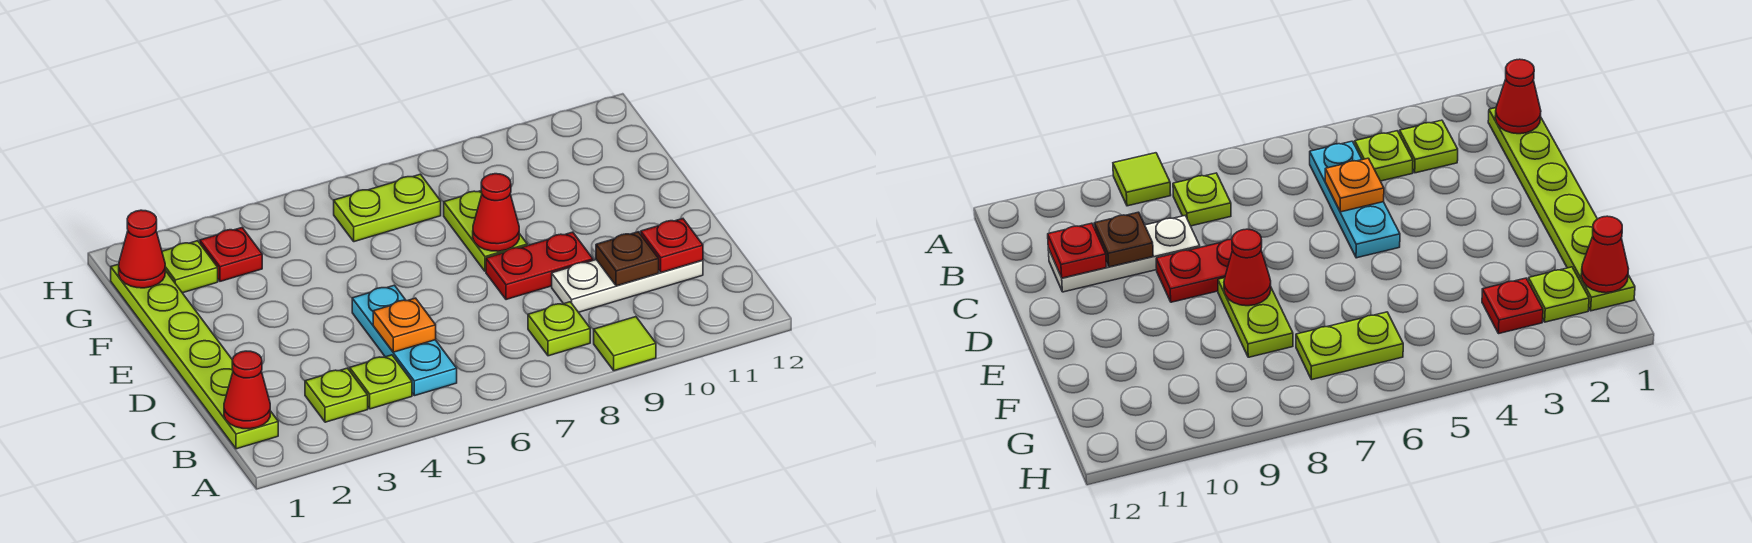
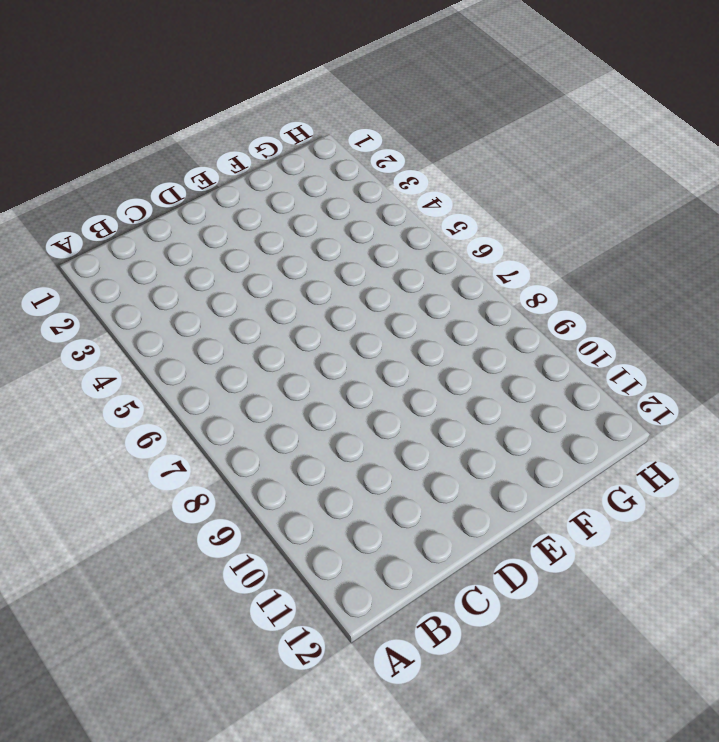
none -> lime tile A9 level 1
none -> lime plate B1:G1 level 1
none -> lime plate B3 level 1

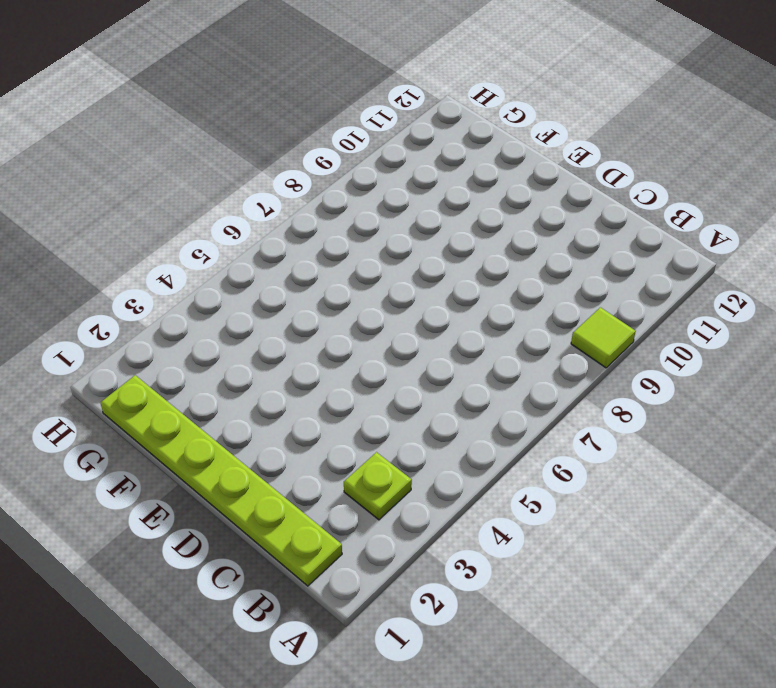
none -> lime plate B4 level 1
none -> cyan plate B5:D5 level 1
none -> lime plate B8 level 1

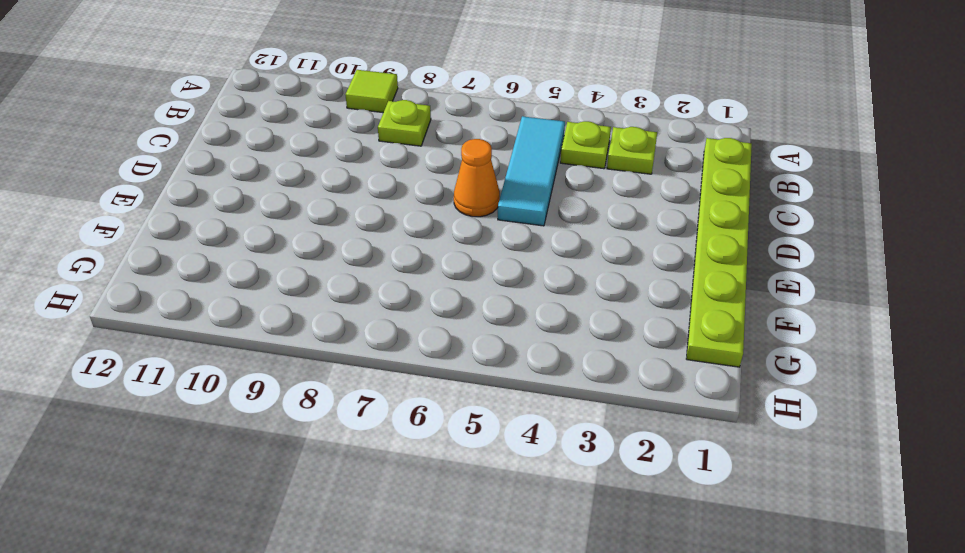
cyan tile B5:D5 level 1 -> cyan plate B5:D5 level 1
orange cone D6 level 1 -> none
none -> white plate C9:C11 level 1
none -> red plate D8:D9 level 1
none -> lime plate E8:F8 level 1

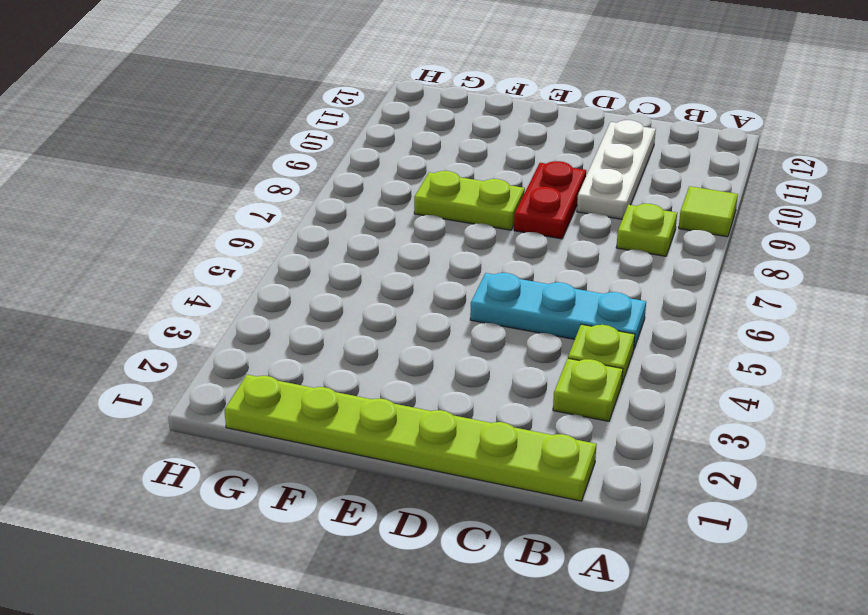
none -> lime plate G2 level 1
none -> red plate G3 level 1
none -> lime plate G6:G7 level 1

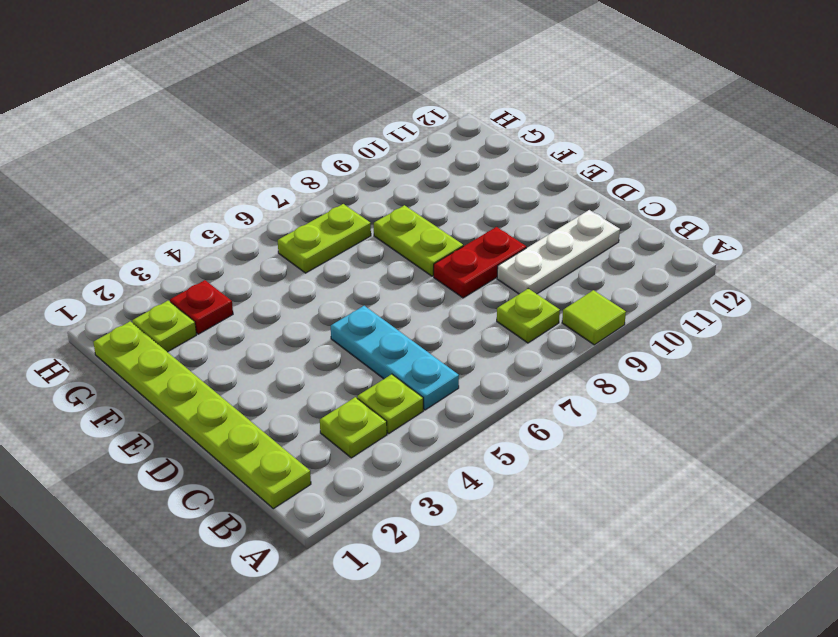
none -> red cone B1 level 2
none -> orange plate C5 level 2
none -> brown plate C10 level 2

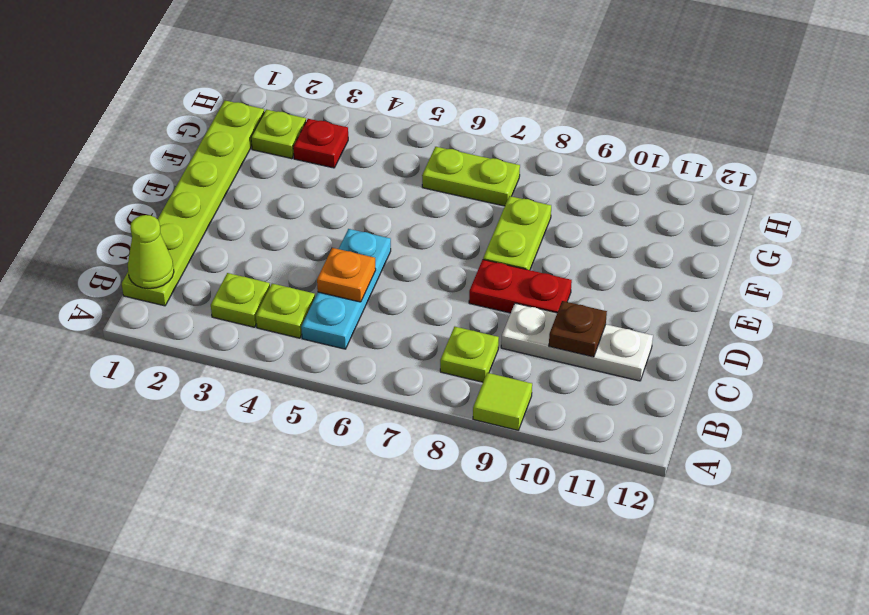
lime cone B1 level 2 -> red cone B1 level 2
none -> red plate C11 level 2
none -> red cone E8 level 2
none -> red cone G1 level 2

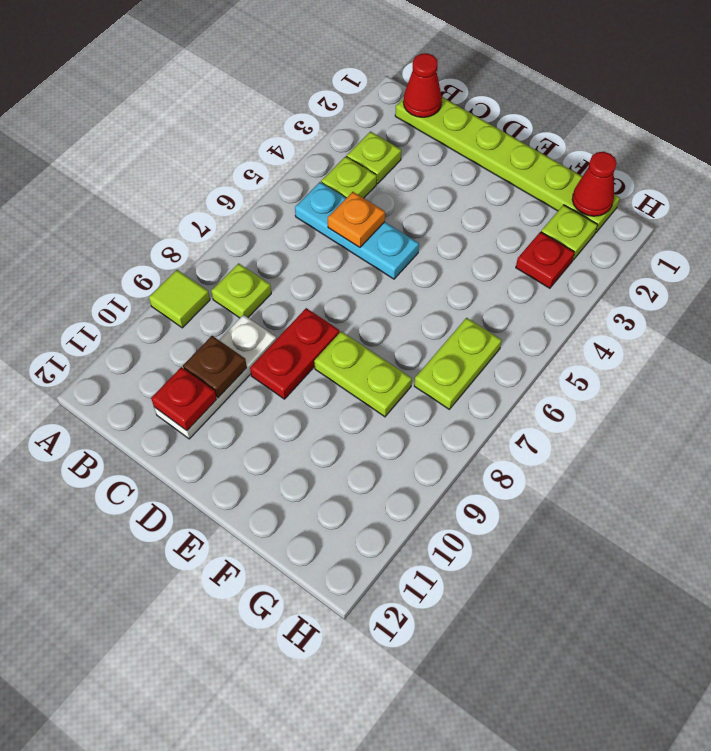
none -> red cone E8 level 2

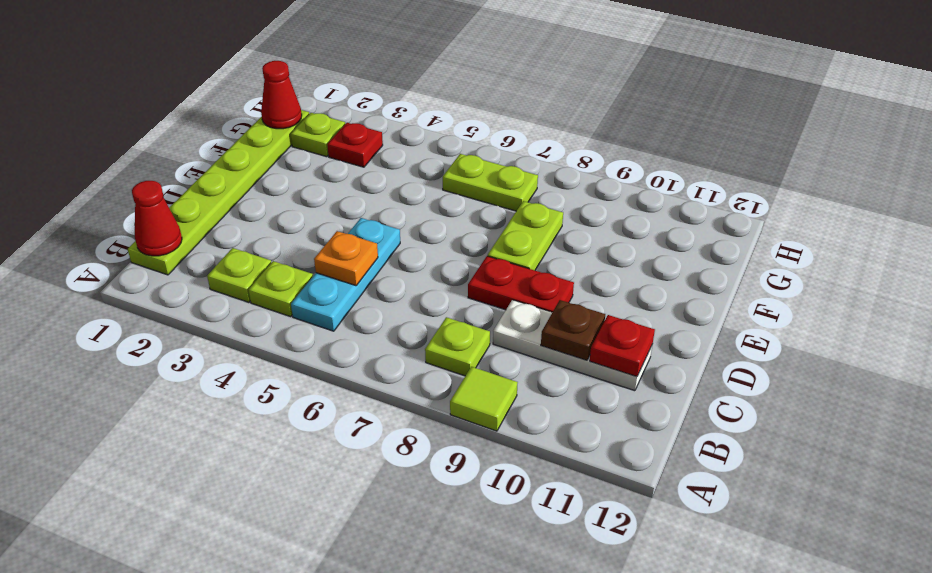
none -> red cone E8 level 2

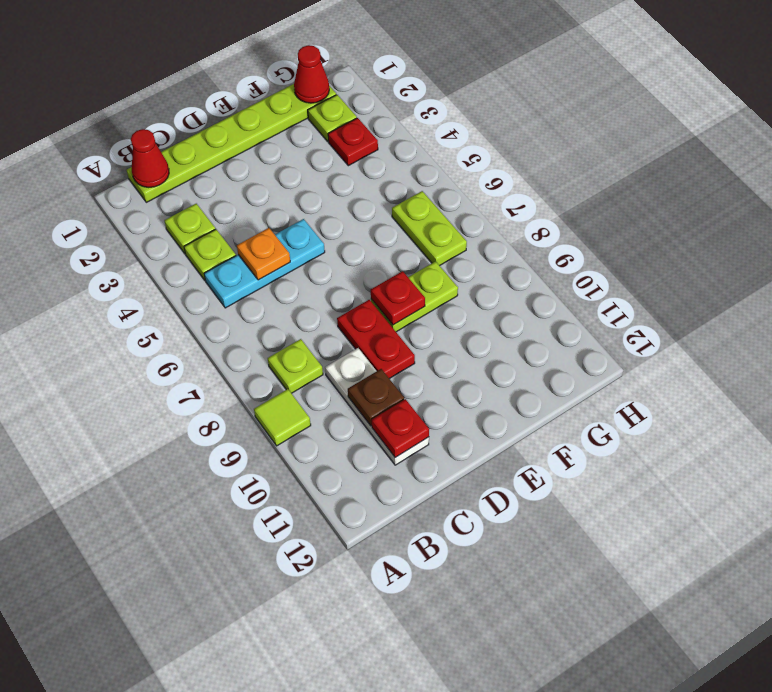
red plate E8 level 2 -> red cone E8 level 2

